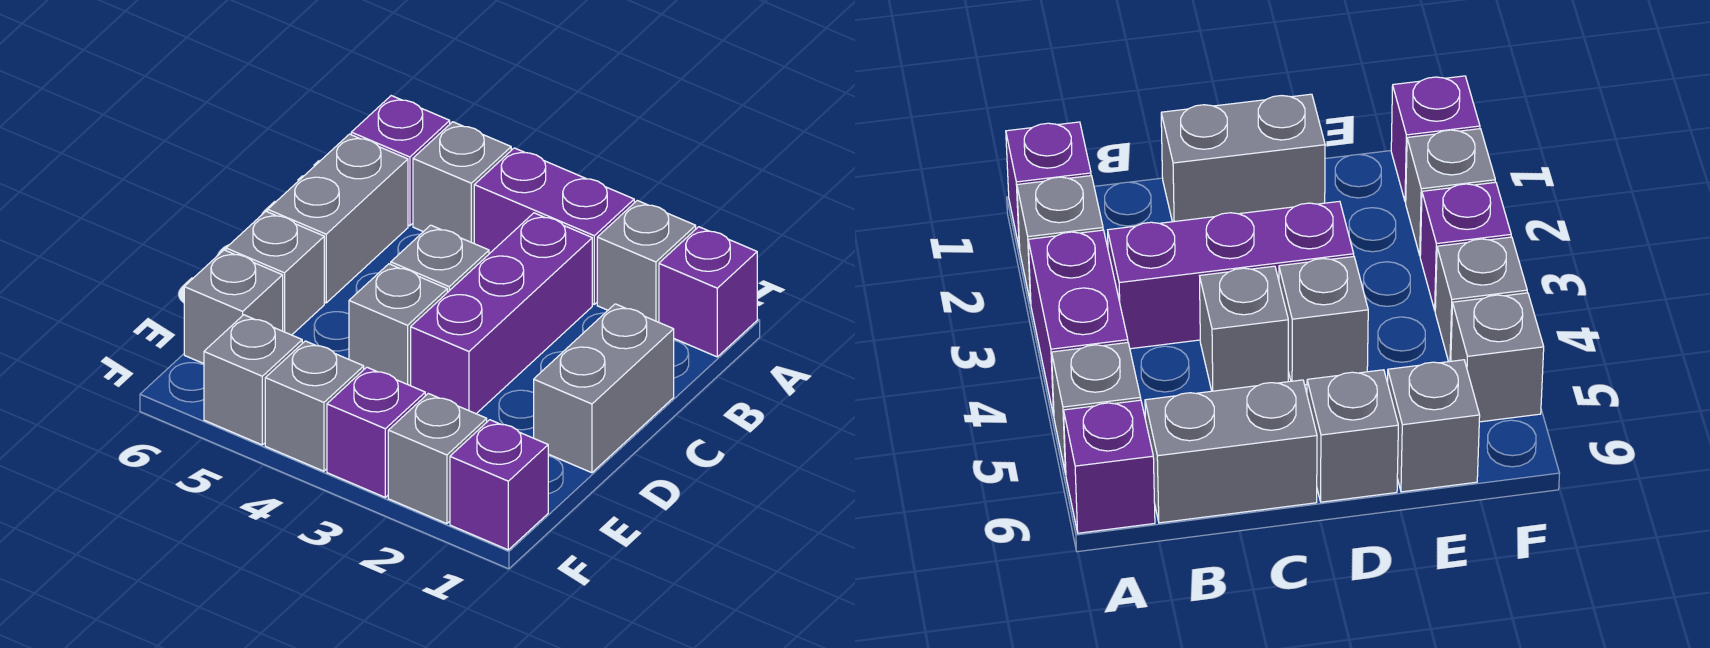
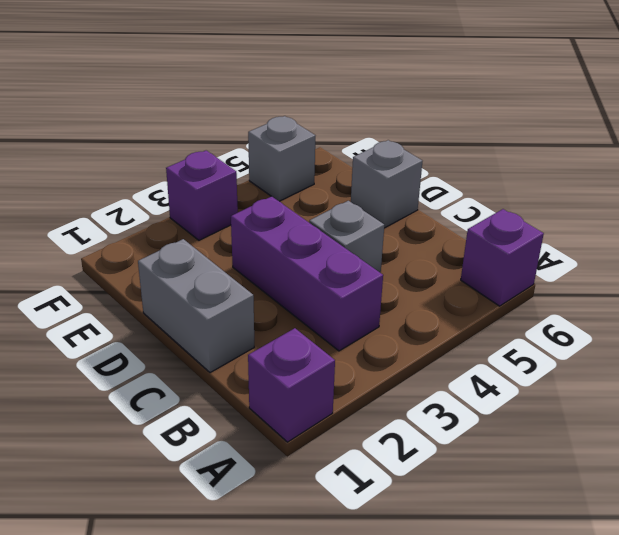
none -> grey brick A2 level 1
none -> purple brick A3:A4 level 1
none -> grey brick A5 level 1

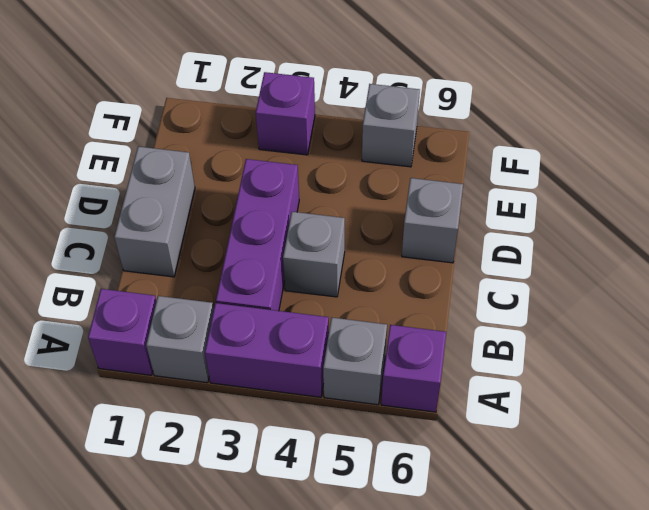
none -> grey brick B6:C6 level 1
none -> grey brick D4 level 1
none -> grey brick E6 level 1

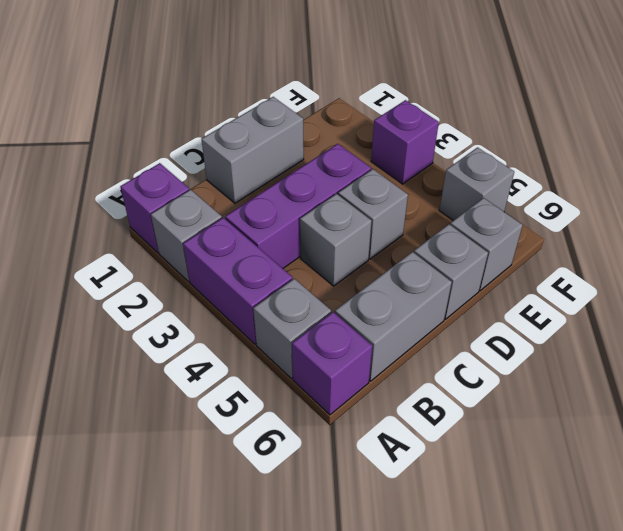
none -> purple brick F1 level 1
none -> grey brick F2 level 1
none -> grey brick F4 level 1

